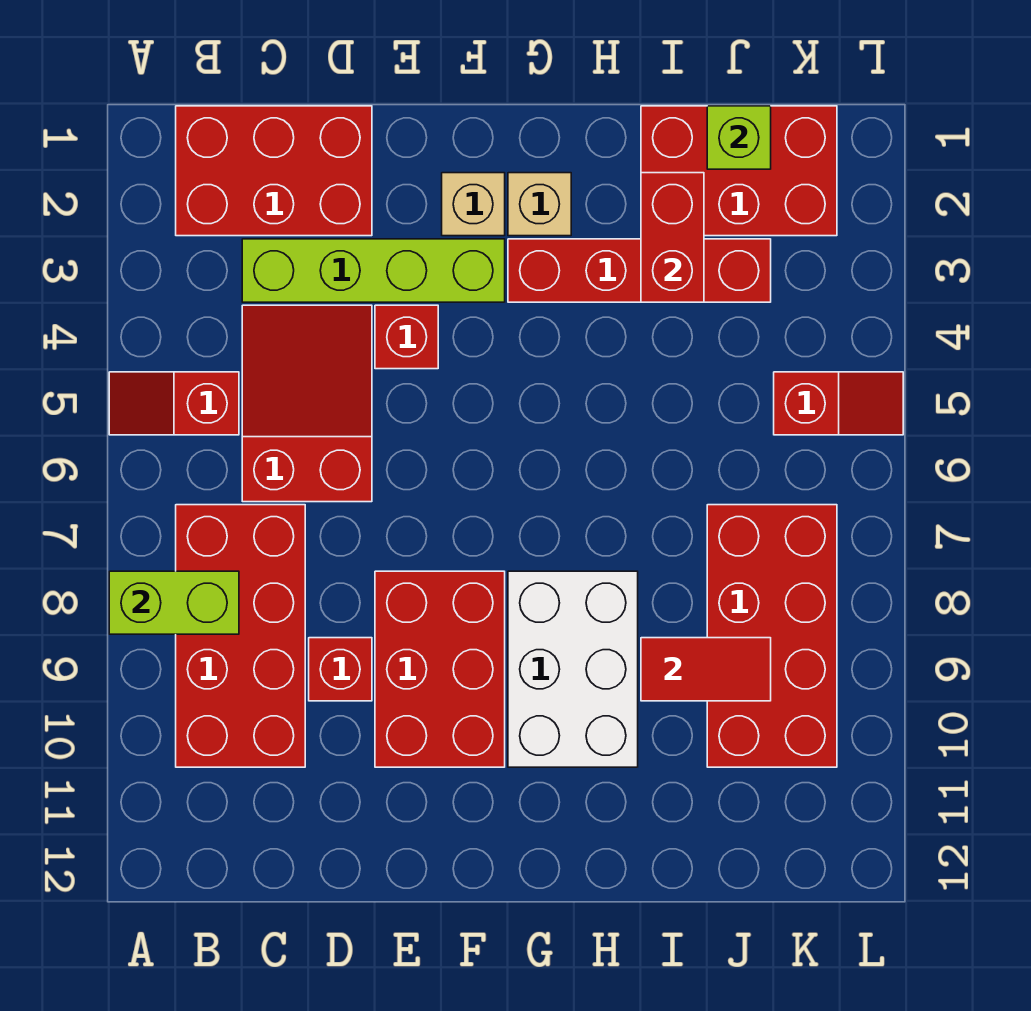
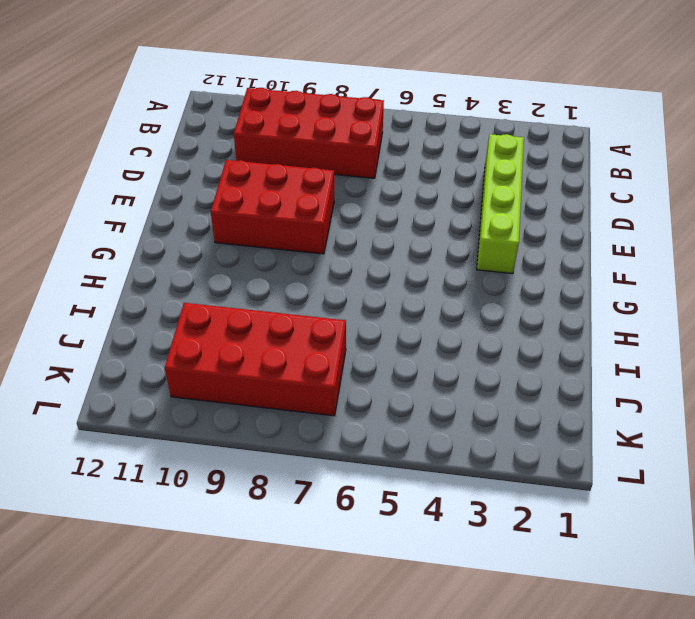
none -> red slope A5:B5 level 1 top B
none -> red brick B1:D2 level 1
none -> red slope C4:D6 level 1 top 6

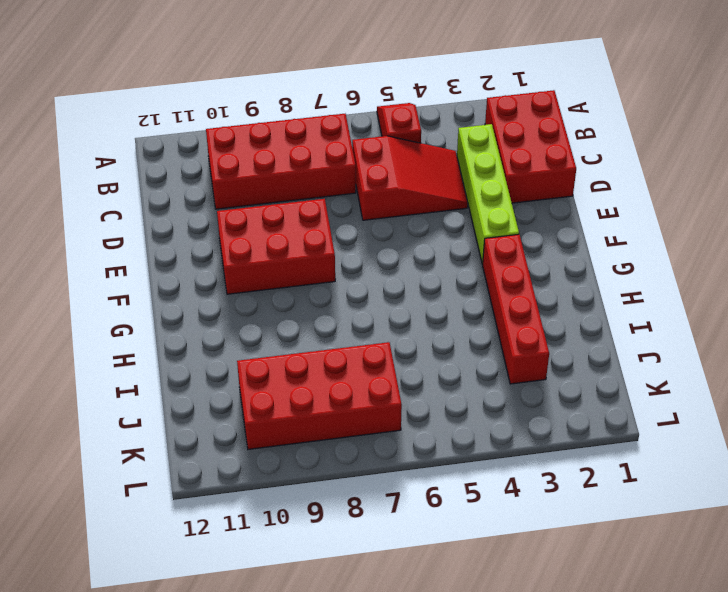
none -> red brick D9 level 1
none -> red brick E4 level 1
none -> tan brick F2 level 1

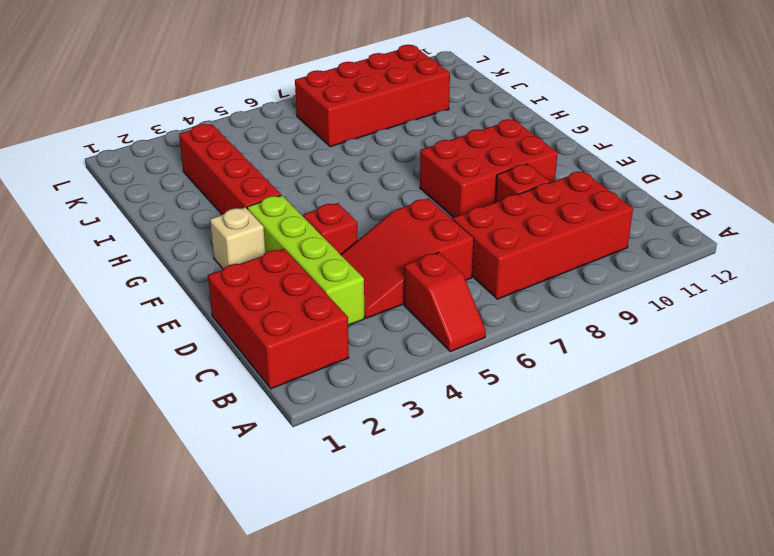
none -> tan brick G2 level 1
none -> white brick G8:H10 level 1
none -> red brick I1:K2 level 1

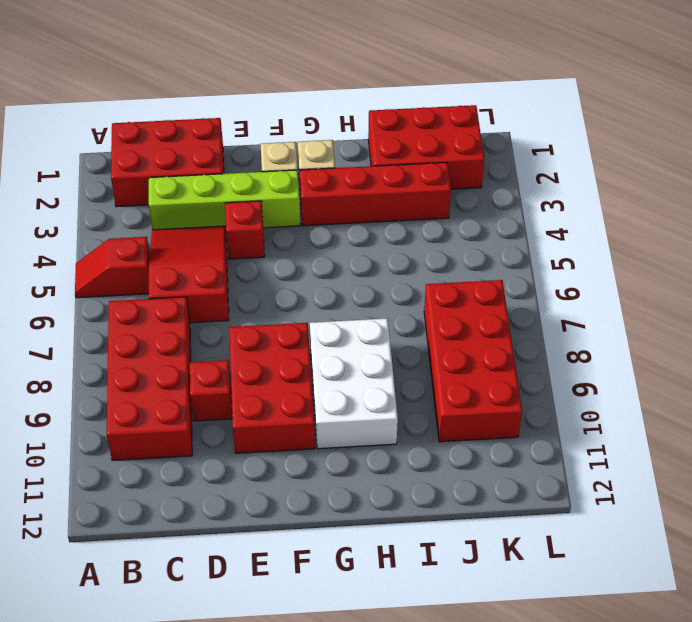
none -> red slope K5:L5 level 1 top K
none -> lime brick A8:B8 level 2
none -> red brick I2:I3 level 2

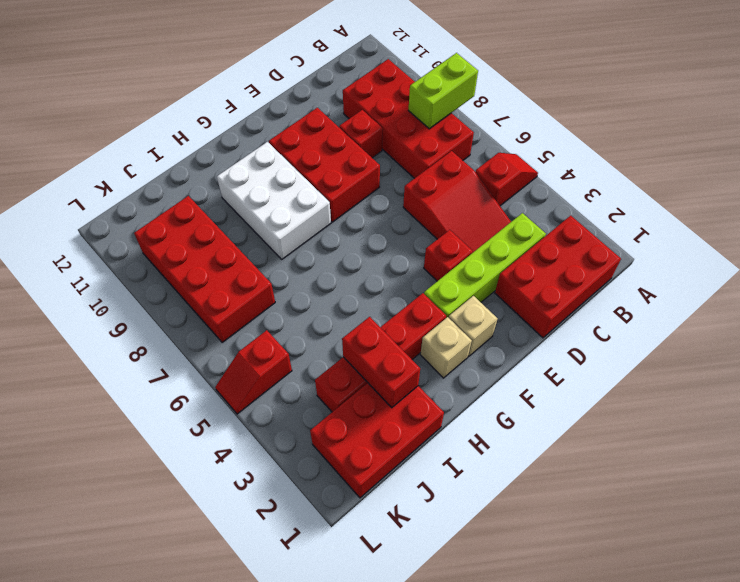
none -> red tile I9:J9 level 2
none -> lime brick J1 level 2

